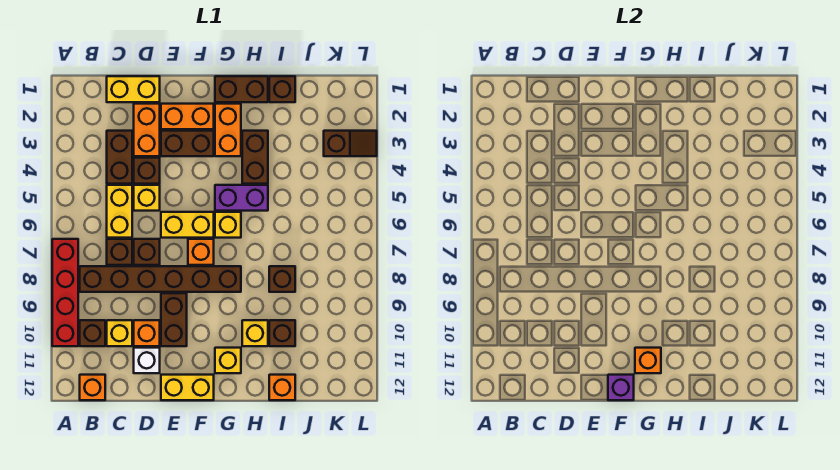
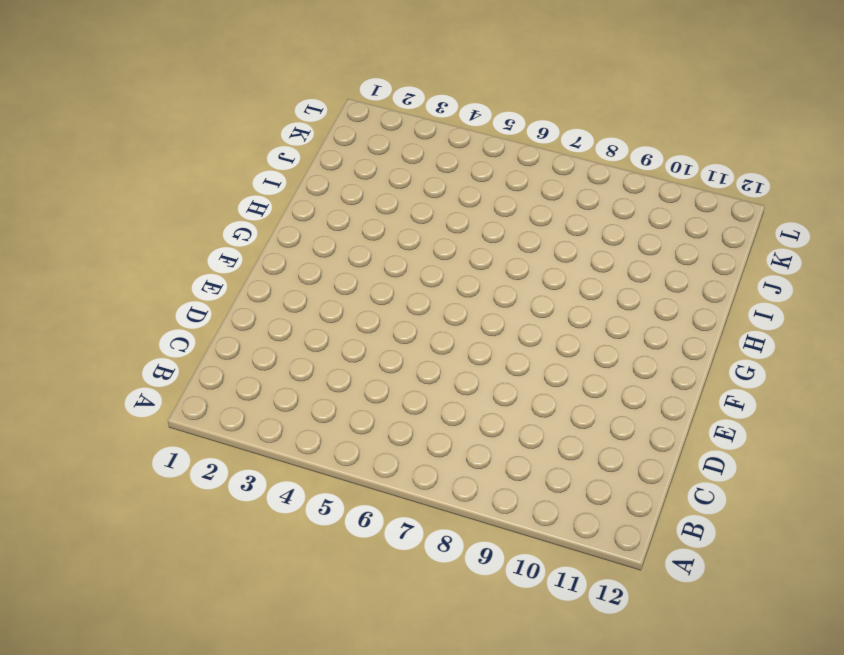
none -> red brick A7:A10 level 1
none -> brown brick B8:G8 level 1
none -> brown brick B10 level 1
none -> orange brick B12 level 1

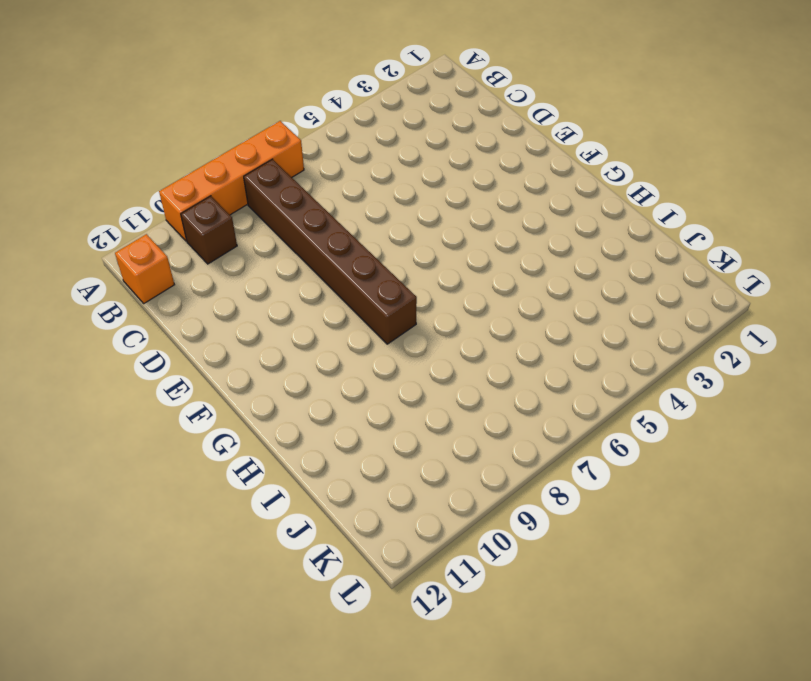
orange brick A7:A10 level 1 -> red brick A7:A10 level 1
none -> yellow brick C1:D1 level 1
none -> brown brick C3:C4 level 1
none -> yellow brick C5:C6 level 1
none -> brown brick C7 level 1

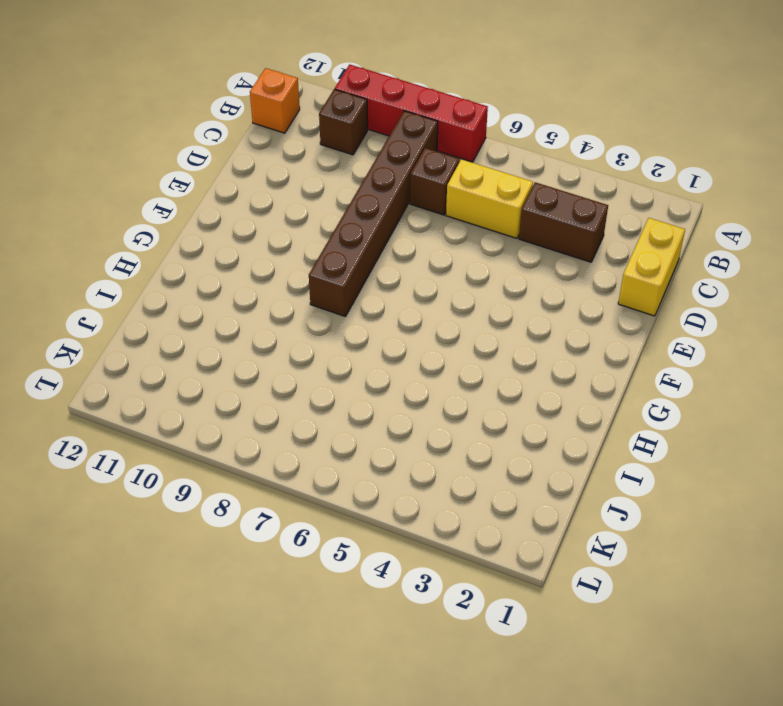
none -> yellow brick C10 level 1
none -> orange brick D2:D3 level 1
none -> brown brick D4 level 1
none -> yellow brick D5 level 1

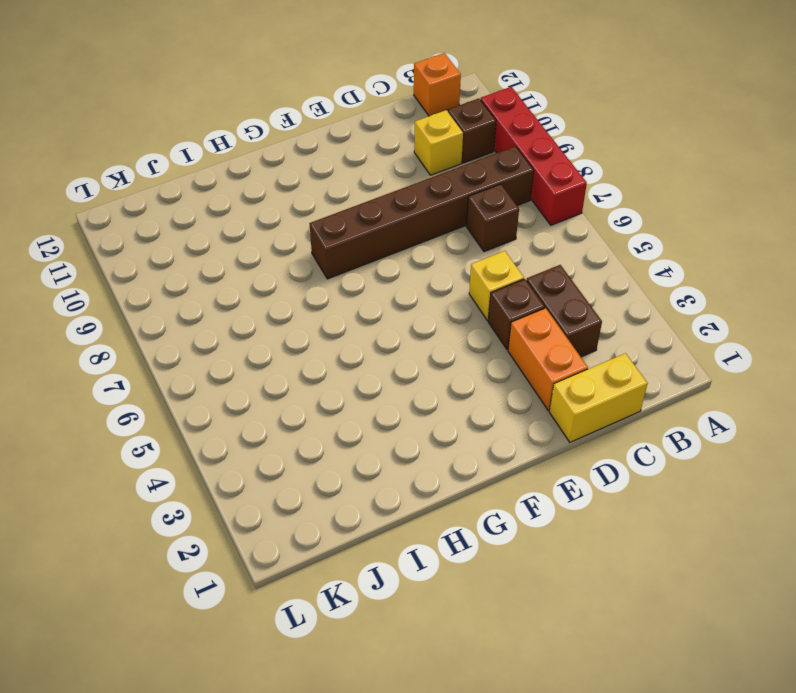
none -> yellow brick C5:C6 level 1
none -> brown brick D7 level 1
none -> orange brick D10 level 1
none -> white brick D11 level 1

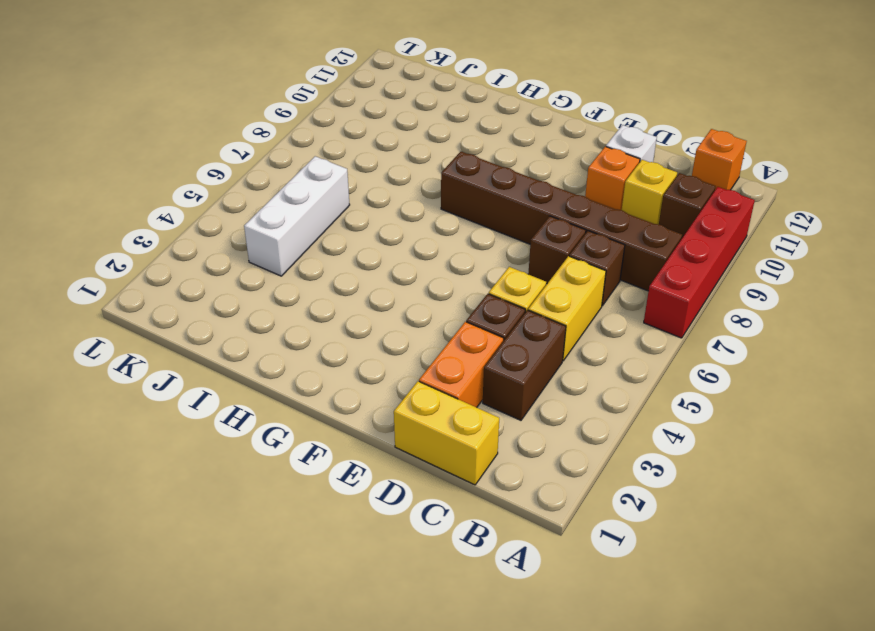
white brick J4:J6 level 1 -> none
none -> orange brick E2:F2 level 1
none -> brown brick E3:F3 level 1
none -> yellow brick E6:F6 level 1
none -> brown brick E9:E10 level 1

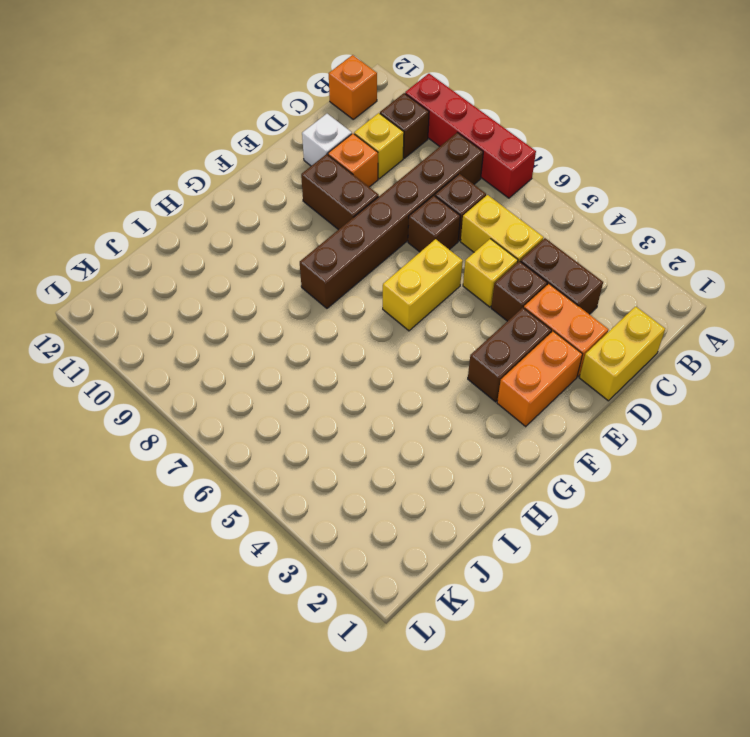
none -> yellow brick E12:F12 level 1
none -> orange brick F7 level 1
none -> brown brick G1:H1 level 1
none -> orange brick G2:G3 level 1

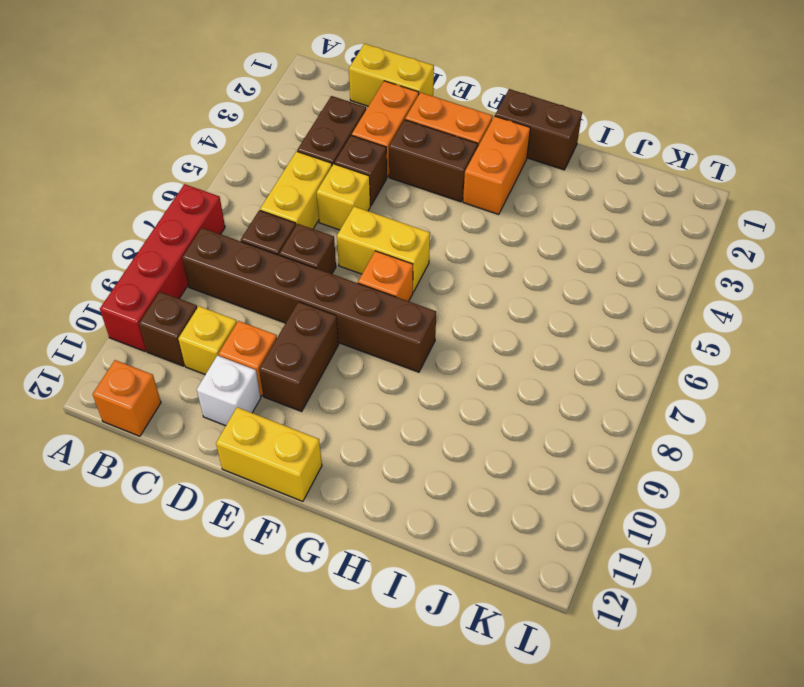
none -> purple brick G5:H5 level 1
none -> yellow brick G6 level 1
none -> yellow brick G11 level 1
none -> brown brick H3:H4 level 1

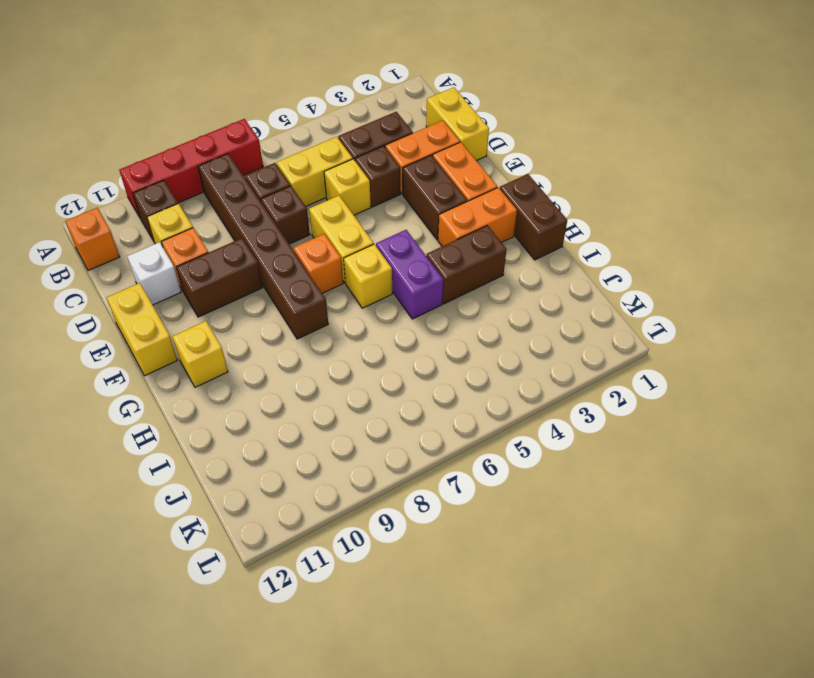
none -> yellow brick H10 level 1
none -> brown brick I1 level 1
none -> brown brick I8 level 1
none -> brown brick I10 level 1

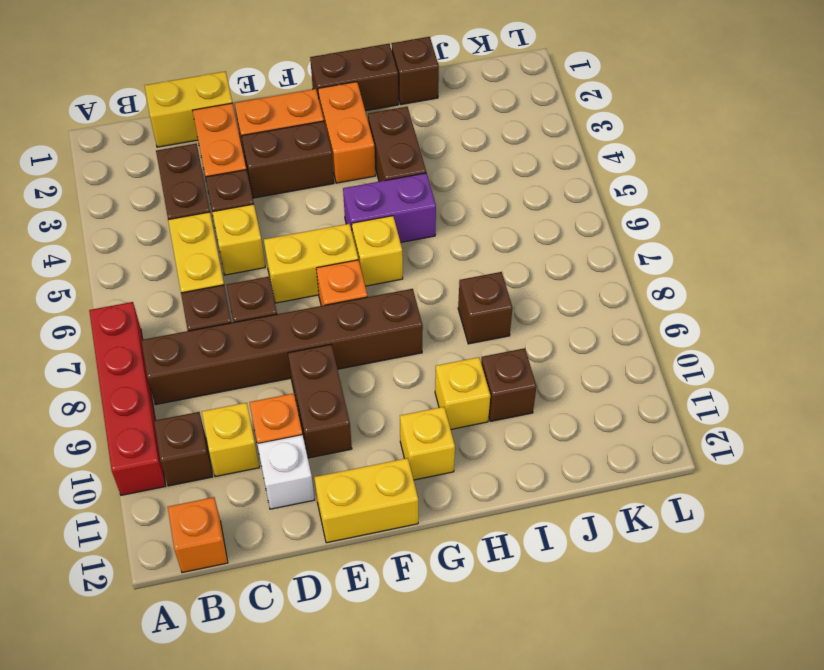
none -> orange brick I12 level 1
none -> brown slope K3:L3 level 1 top K
none -> purple brick F12 level 2
none -> orange brick G11 level 2

